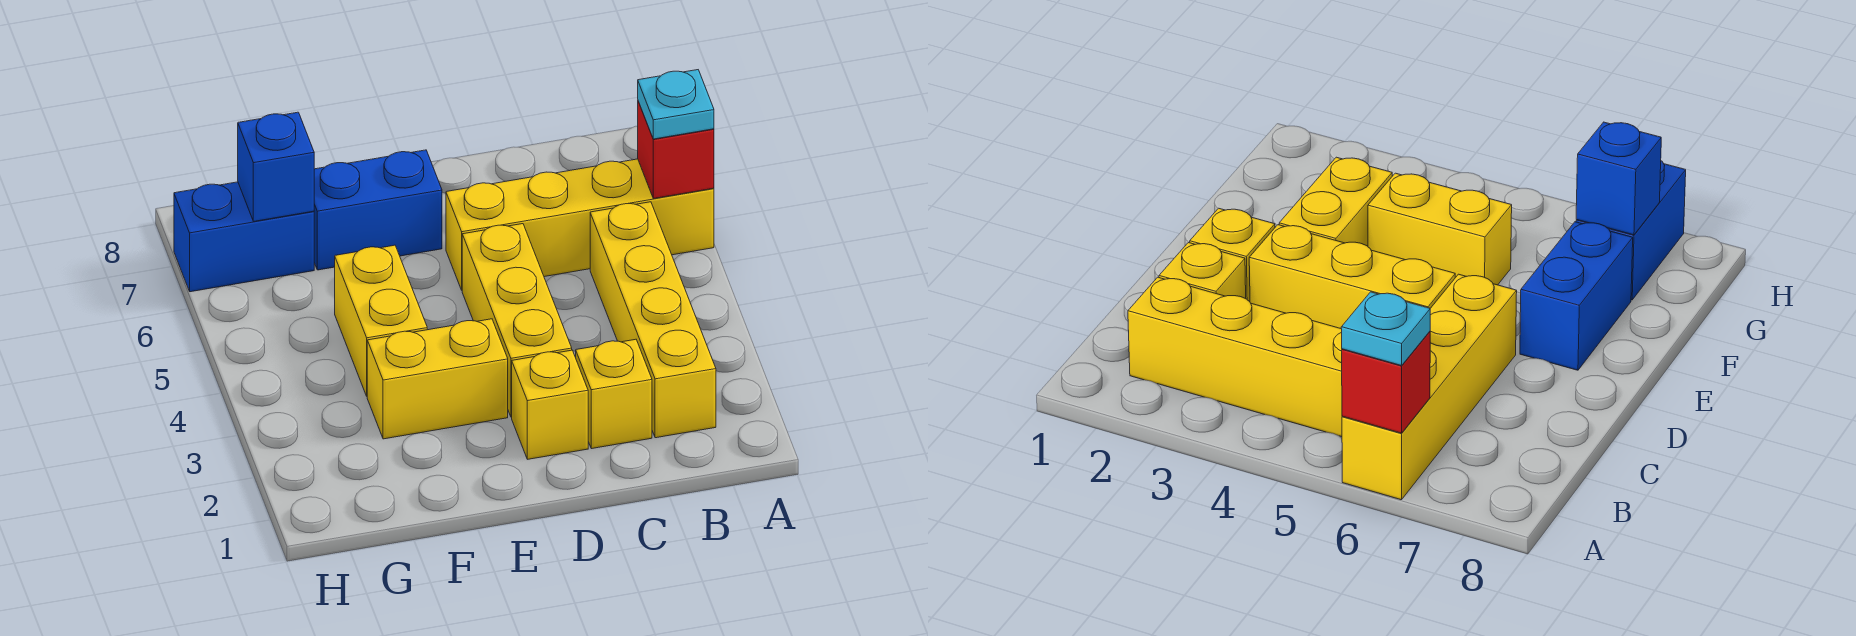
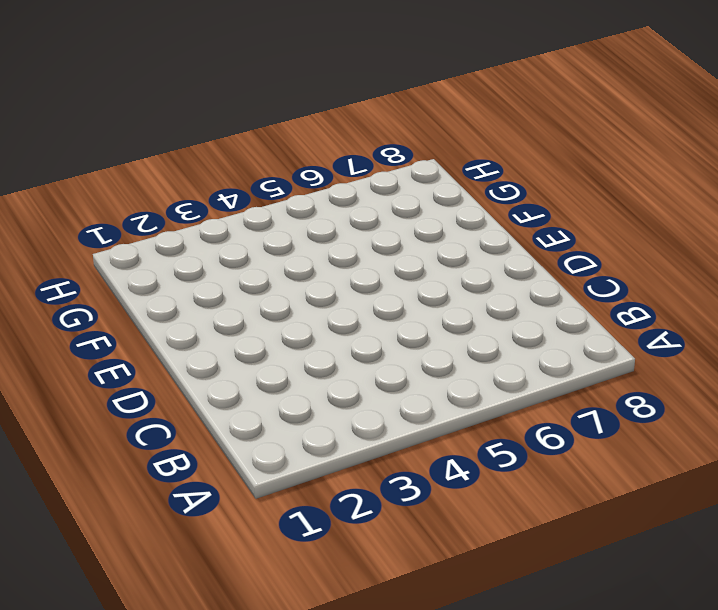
none -> yellow brick A6:D6 level 1
none -> yellow brick B2:B5 level 1
none -> yellow brick C2 level 1

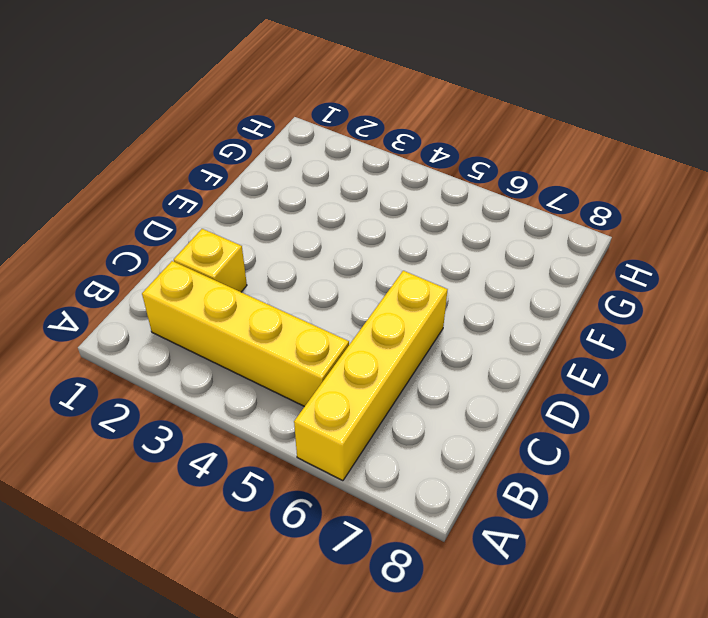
none -> yellow brick D2 level 1
none -> yellow brick D3:D5 level 1
none -> yellow brick E3:F3 level 1

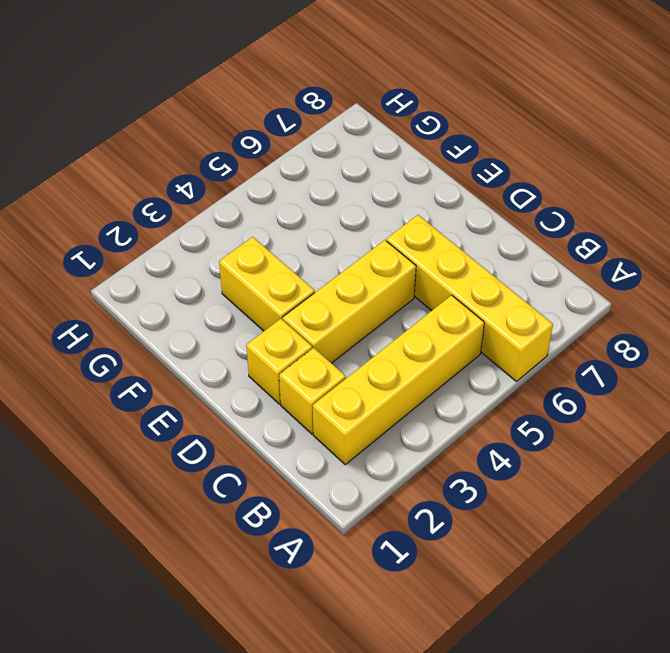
none -> blue brick E7:F7 level 1
none -> yellow brick F4:F5 level 1
none -> blue brick G7:H7 level 1

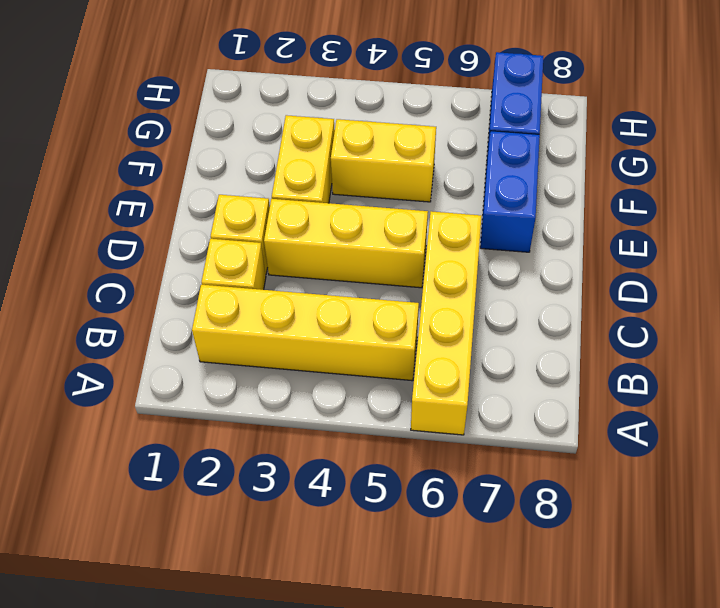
none -> red brick A6 level 2
none -> blue brick G7 level 2
none -> cyan plate A6 level 3

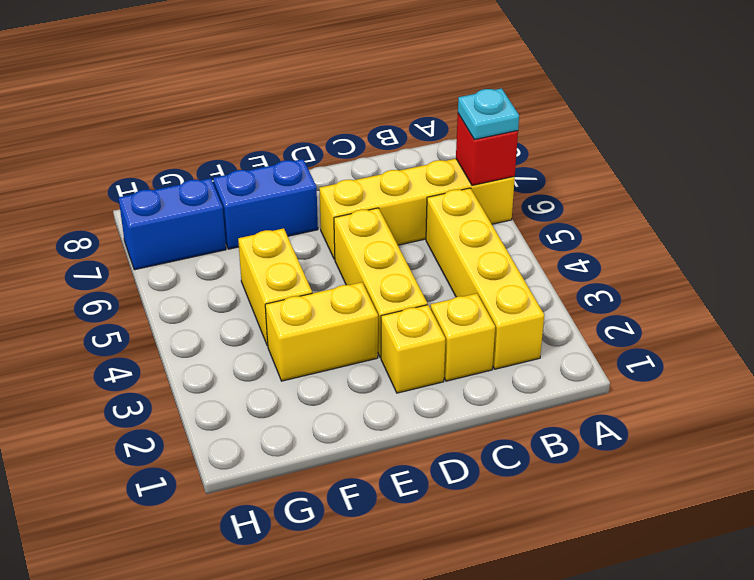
none -> blue brick G7 level 2

